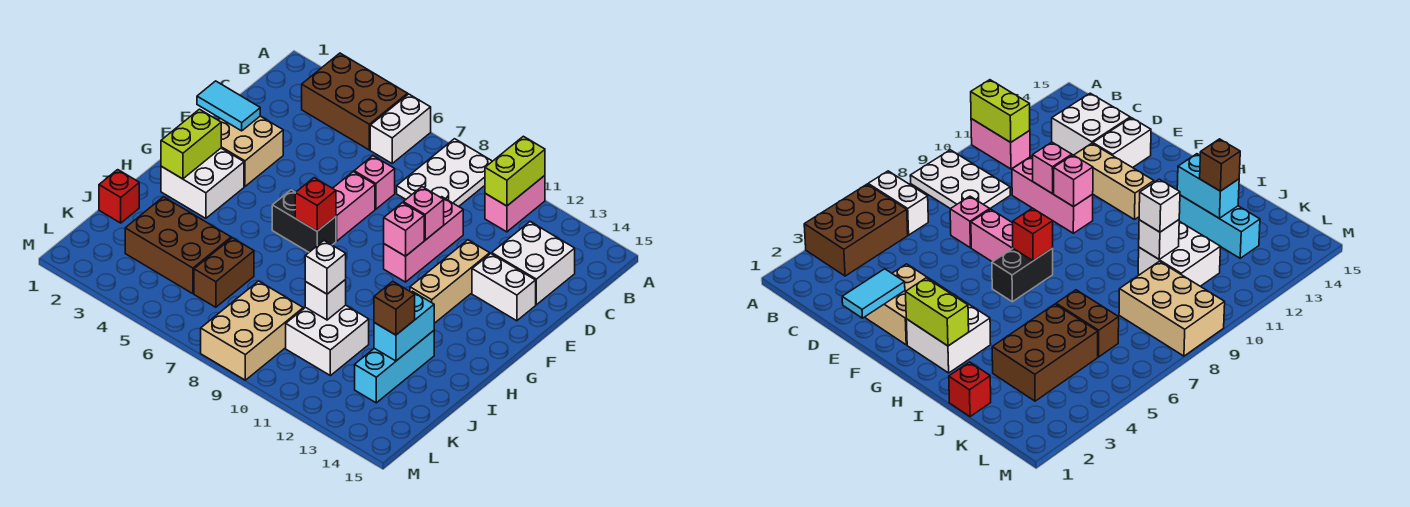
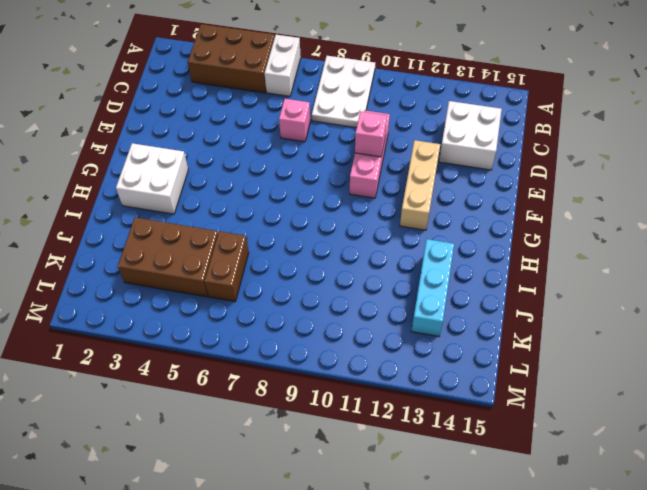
none -> pink brick A11:B11 level 1
none -> tan brick E2:F3 level 1
none -> pink brick E7:F7 level 1

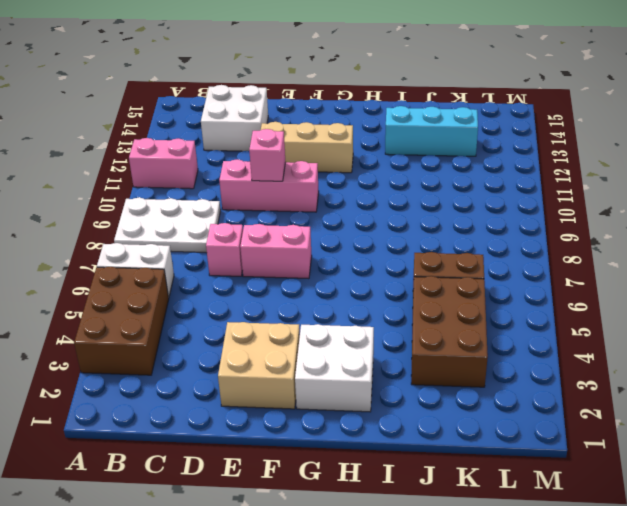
none -> white brick E13:E14 level 1
none -> black brick G6:G7 level 1
none -> red brick J1 level 1

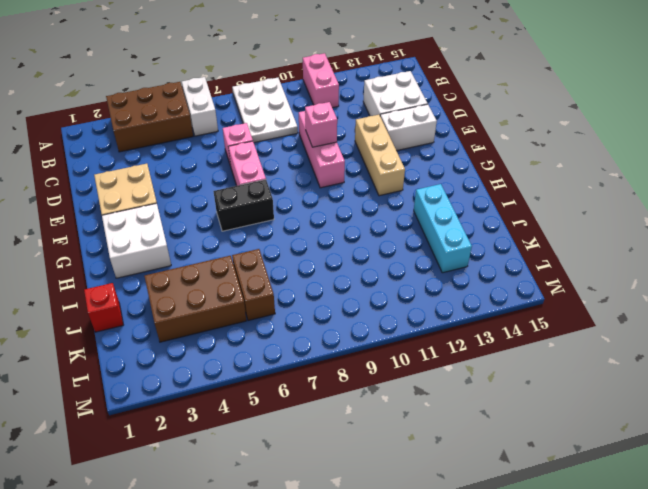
none -> white brick J10:K11 level 1
none -> tan brick K8:M9 level 1
none -> lime brick A11:B11 level 2

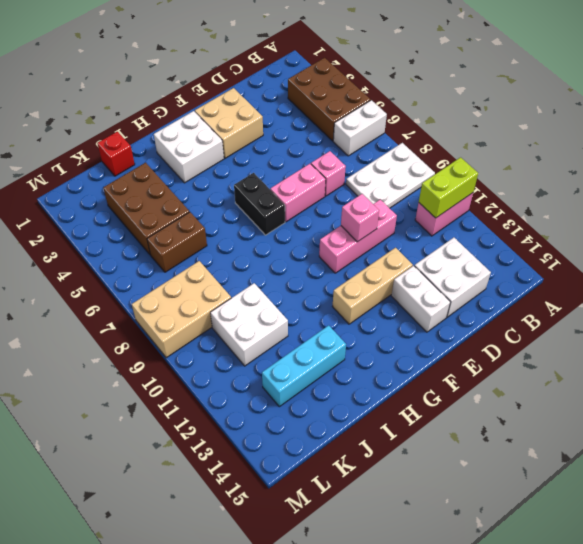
none -> cyan tile E1:E2 level 2
none -> pink brick F10 level 2
none -> lime brick G2:H2 level 2

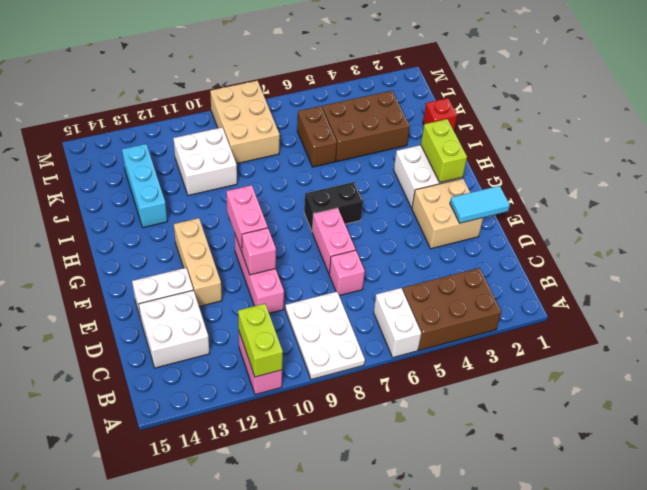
pink brick F10:G10 level 2 -> pink brick F10 level 2
none -> red brick G7 level 2
none -> cyan brick I13:J13 level 2
none -> white brick J10 level 2

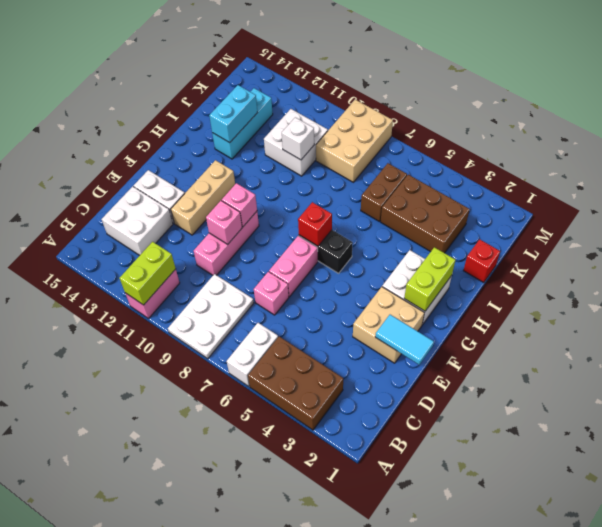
none -> white brick J10 level 3
none -> brown brick J13 level 3

